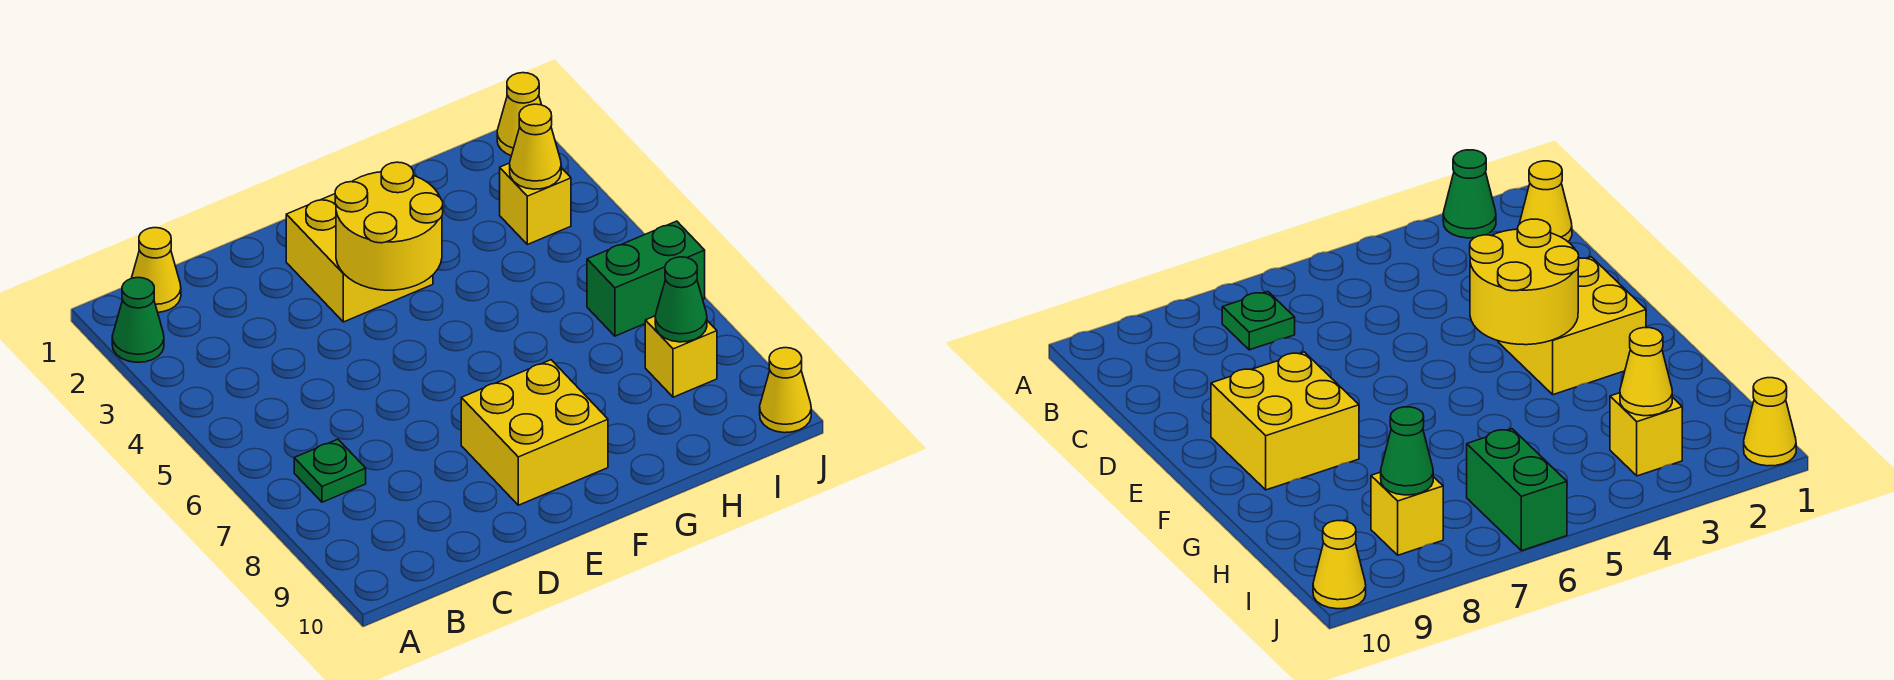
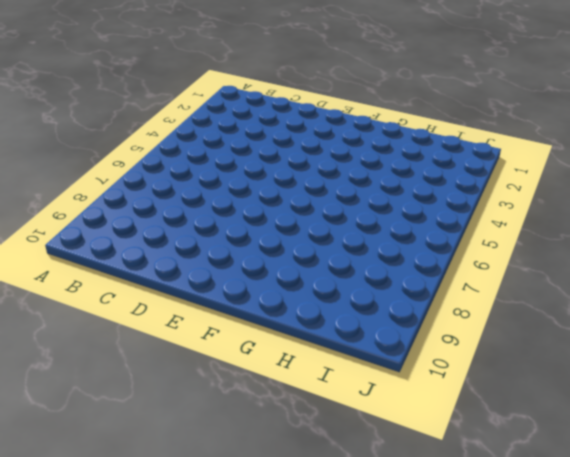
none -> green cone A2 level 1
none -> yellow cone B1 level 1
none -> green plate B7 level 1

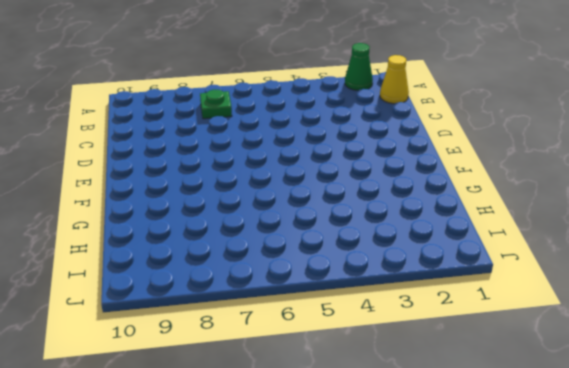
none -> yellow brick E2:F3 level 1
none -> yellow brick E8:F9 level 1
none -> yellow brick I3 level 1

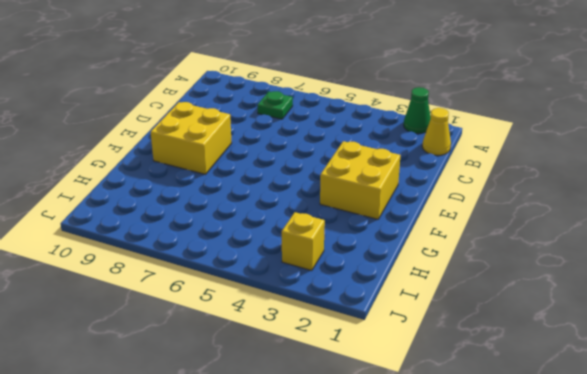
none -> green brick I6:J6 level 1
none -> yellow brick I8 level 1
none -> yellow cone J1 level 1

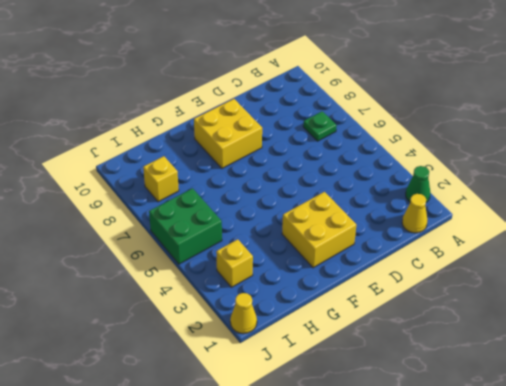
green brick I5:J6 level 1 -> green brick I6:J6 level 1
none -> yellow cone J10 level 1
none -> yellow round brick E3:F4 level 2
none -> yellow cone I3 level 2

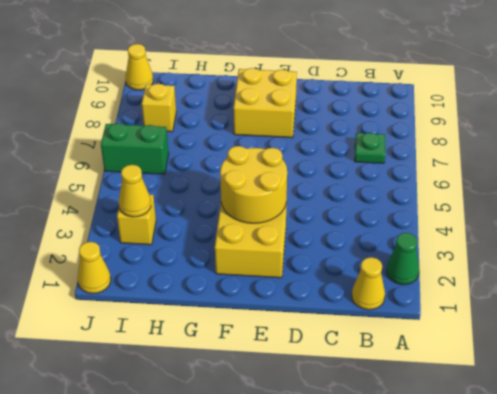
none -> green cone I8 level 2

